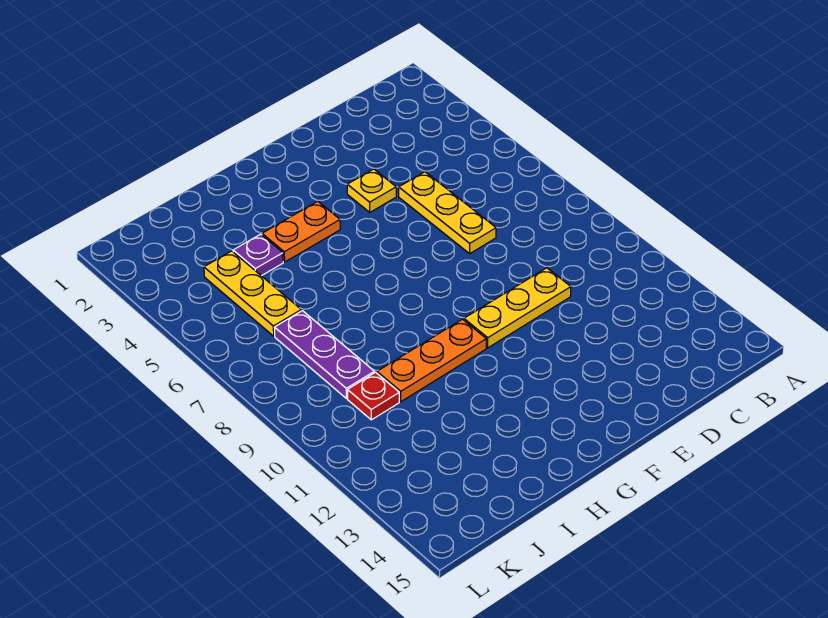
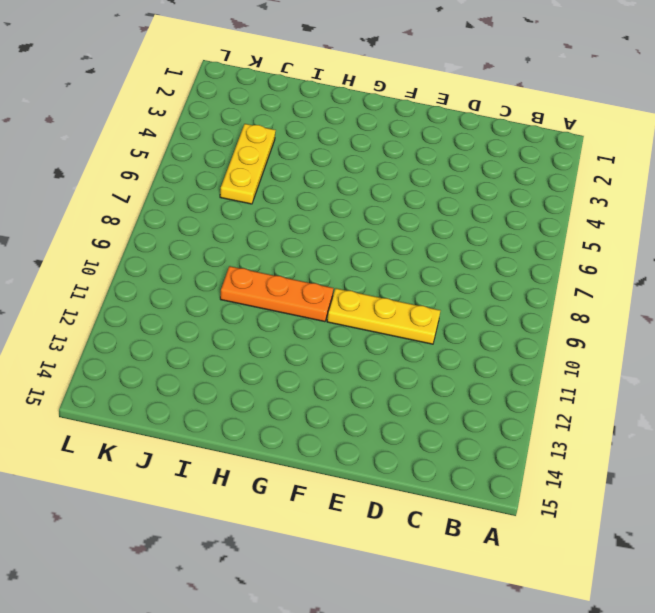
none -> yellow plate D5:D7 level 1
none -> yellow plate E4 level 1

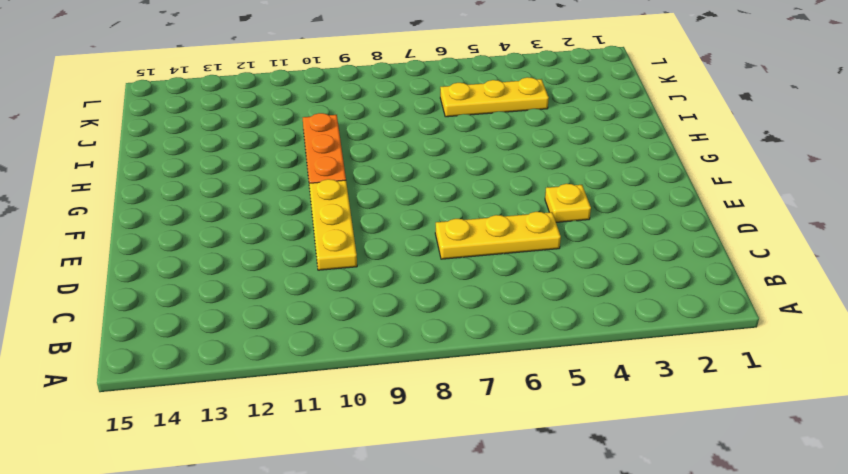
none -> orange plate G4:H4 level 1
none -> purple plate I4 level 1

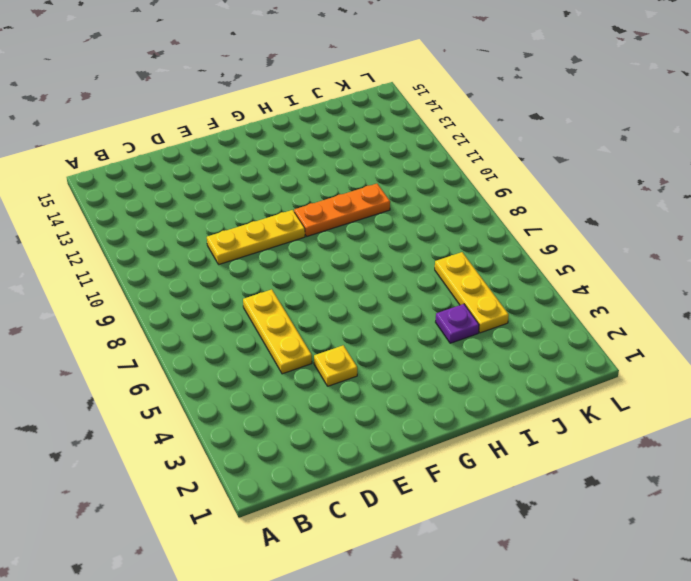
none -> orange plate G4:H4 level 1
none -> purple plate J7:J9 level 1

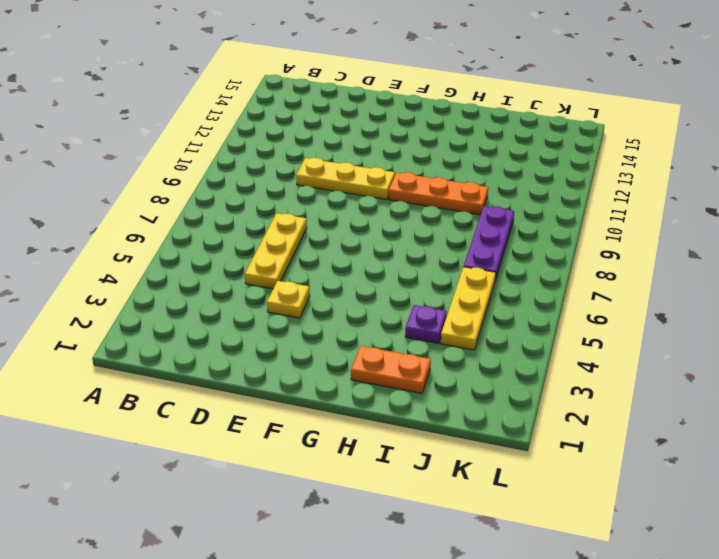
orange plate H2:I2 level 1 -> orange plate G4:H4 level 1
none -> red plate J10 level 1

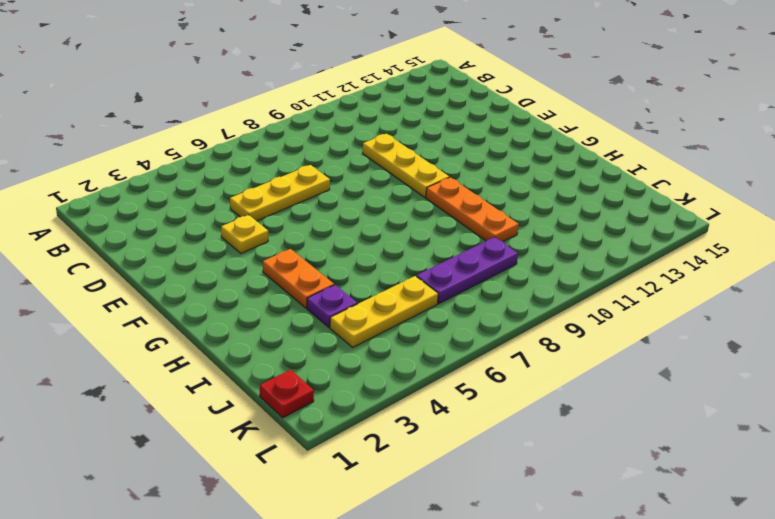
red plate K1 level 1 -> red plate J10 level 1

